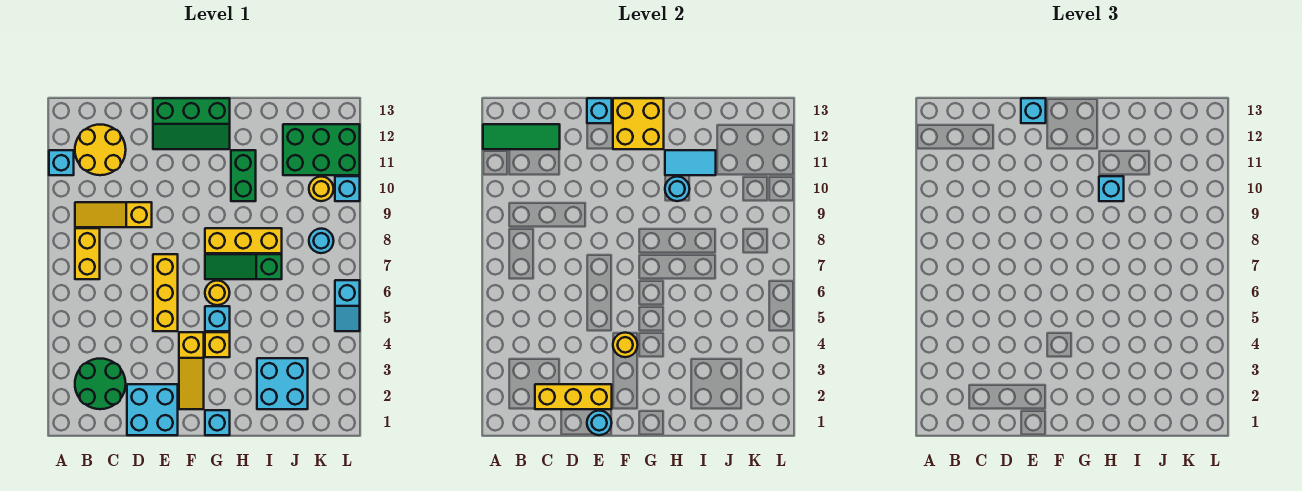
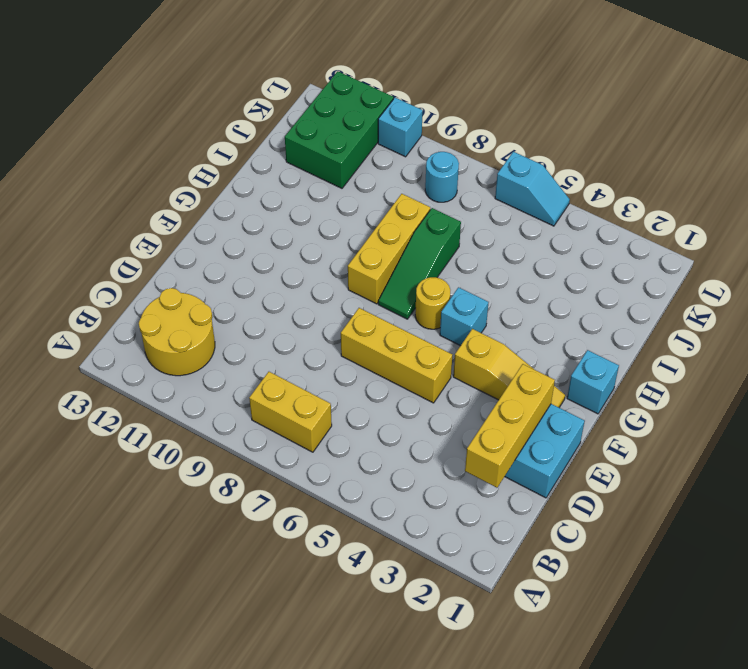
none -> cyan brick A11 level 1
none -> green round brick B2:C3 level 1
none -> yellow slope B9:D9 level 1 top D
none -> green slope E12:G13 level 1 top 13

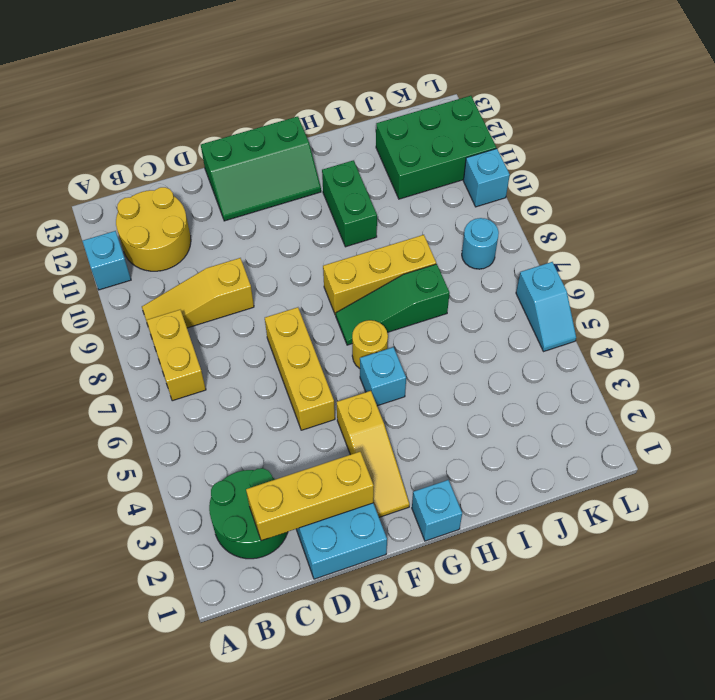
none -> yellow brick G4 level 1
none -> cyan brick I2:J3 level 1
none -> yellow round brick K10 level 1
none -> green tile A12:C12 level 2

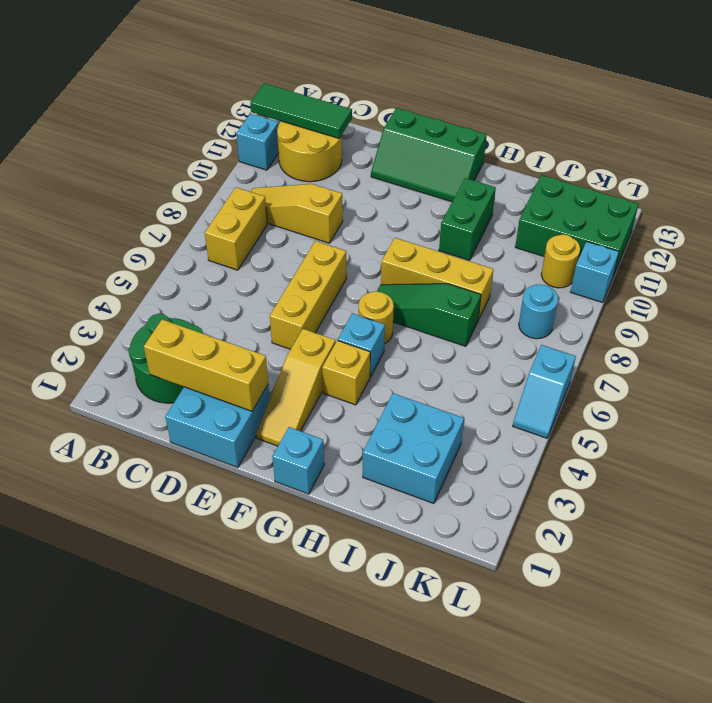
none -> cyan round brick E1 level 2
none -> cyan brick E13 level 2
none -> yellow round brick F4 level 2
none -> yellow brick F12:G13 level 2

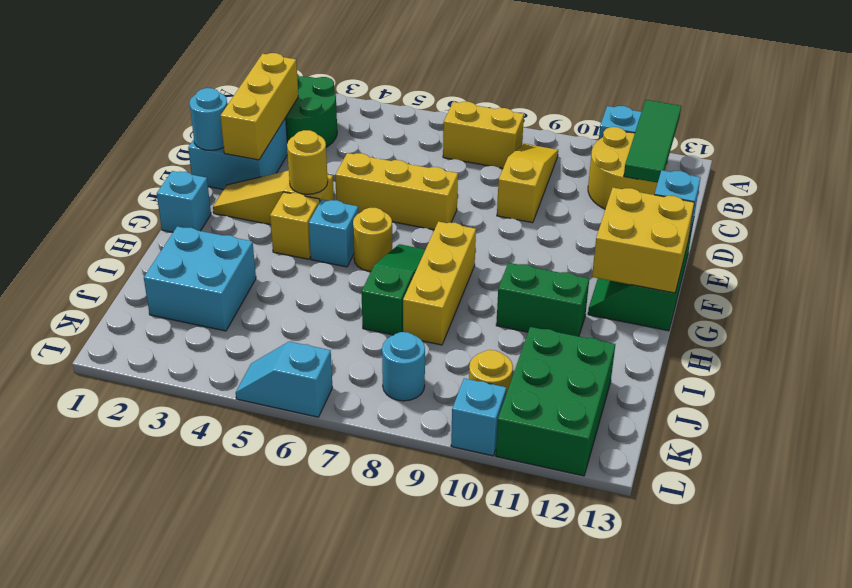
none -> cyan round brick H10 level 2
none -> cyan tile H11:I11 level 2
none -> cyan brick E13 level 3
none -> cyan brick H10 level 3

